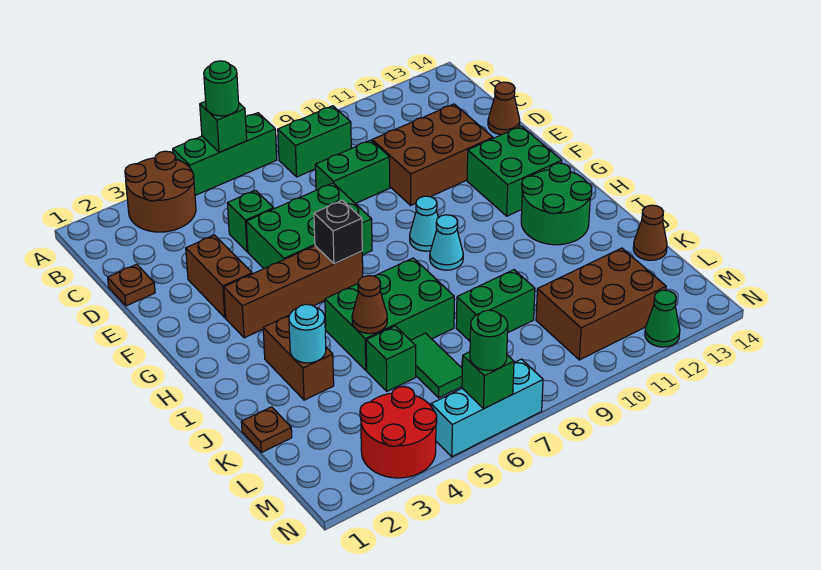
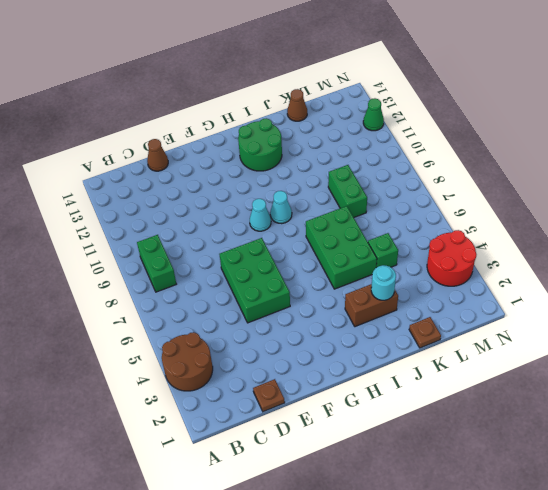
none -> green brick A5:A7 level 1
none -> green brick D5 level 1
none -> green brick D8:D9 level 1
none -> brown brick D10:E12 level 1

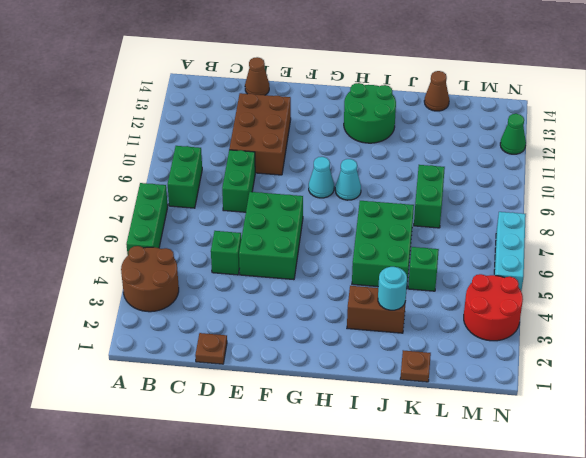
none -> brown brick E3:F3 level 1
none -> green brick F12:G13 level 1
none -> brown brick G3:G6 level 1
none -> green tile K6:L6 level 1

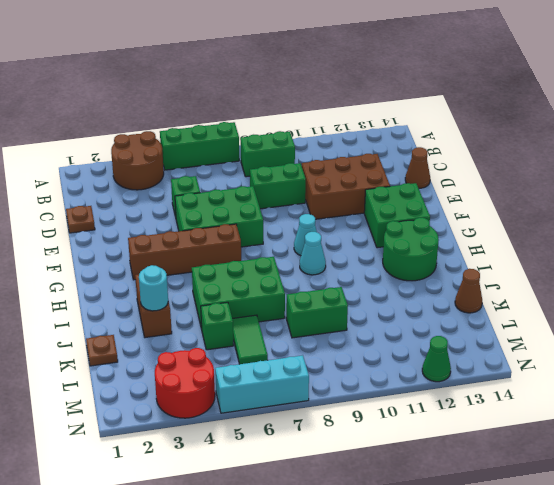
none -> brown brick E3:F3 level 1
none -> brown brick L10:M12 level 1
none -> green brick A6 level 2
none -> black brick G6 level 2

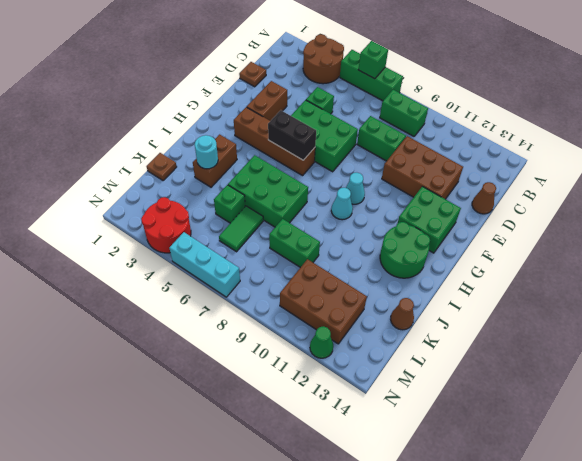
black brick G5:G6 level 2 -> black brick G6 level 2
none -> brown cone J5 level 2
none -> green brick N6 level 2
none -> green round brick A6 level 3
none -> green round brick N6 level 3

